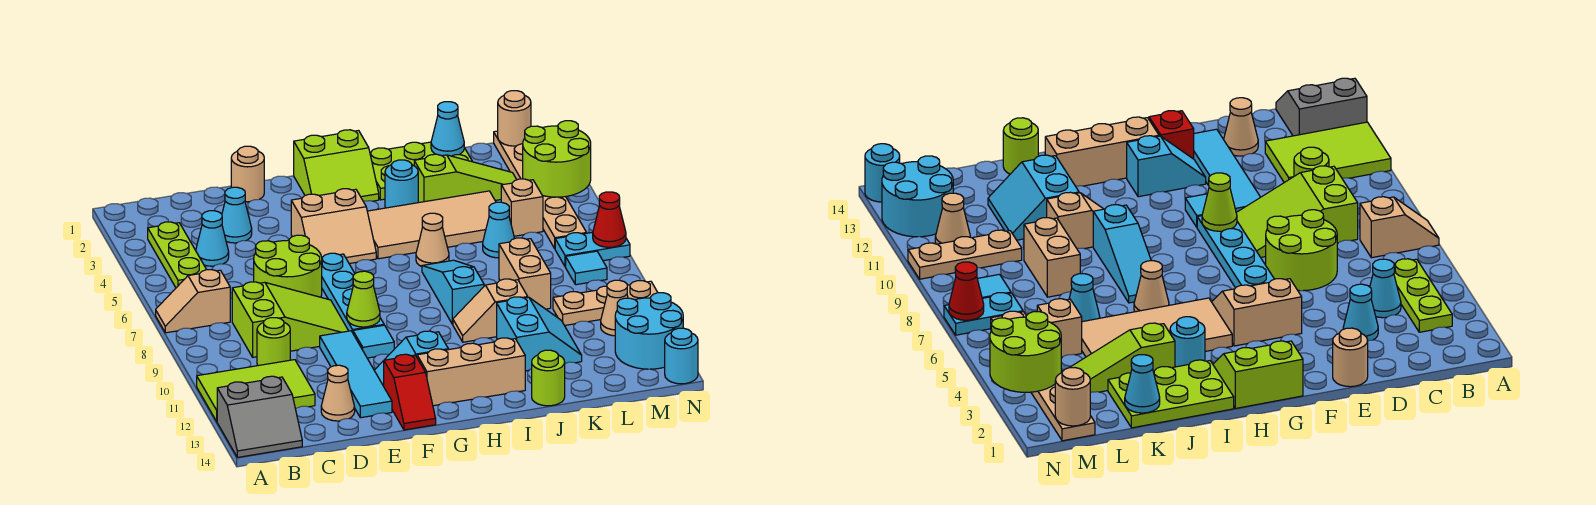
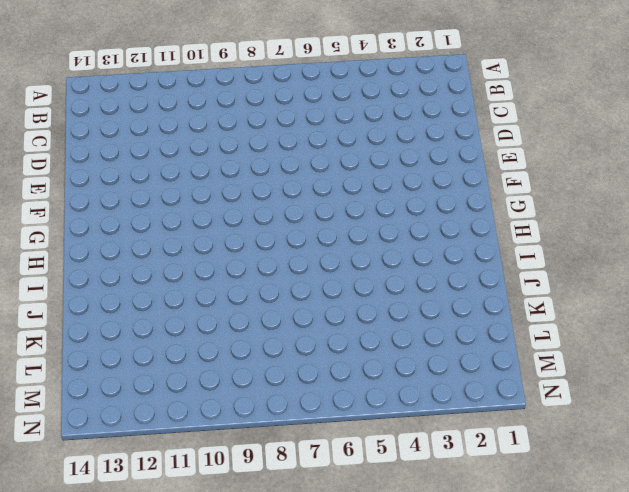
none -> tan slope A7:B7 level 1 top B
none -> lime tile A11:C12 level 1
none -> grey slope A13:B14 level 1 top 13
none -> lime plate B3:B5 level 1

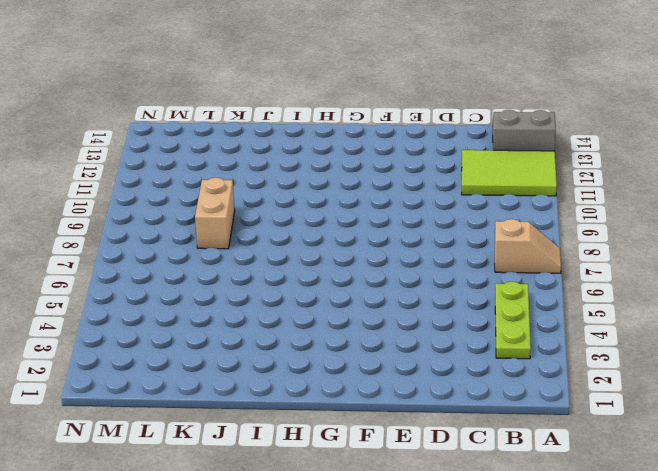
none -> cyan cone C4 level 1
none -> lime slope C8:E9 level 1 top C
none -> lime round brick C10 level 1
none -> cyan cone D3 level 1

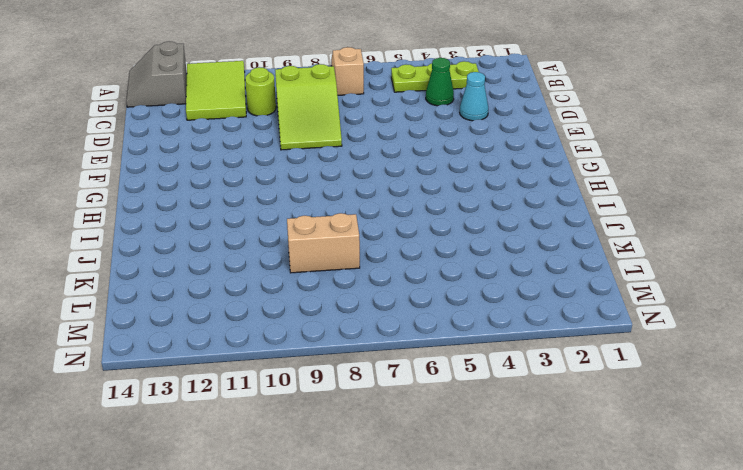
green cone C4 level 1 -> cyan cone C4 level 1
none -> lime round brick D6:E7 level 1
none -> tan cone D13 level 1
none -> tan round brick E1 level 1
none -> cyan tile E10:E13 level 1

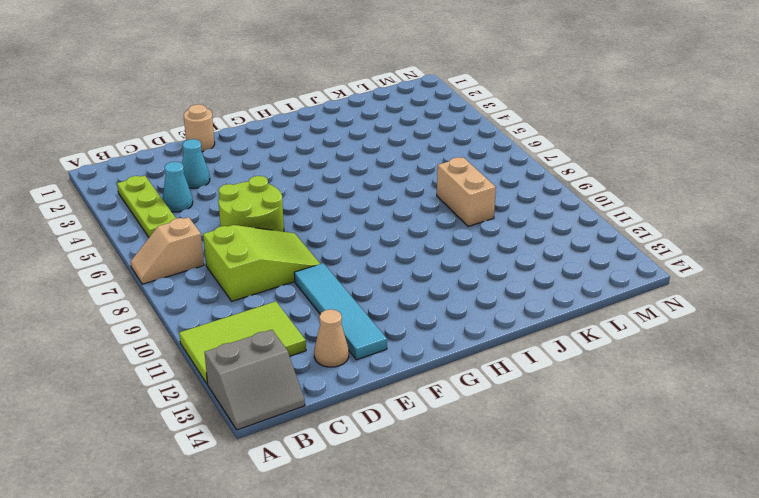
none -> lime round brick C10 level 1
none -> tan slope F4:G5 level 1 top 4
none -> cyan plate F6:F9 level 1
none -> cyan tile F10 level 1

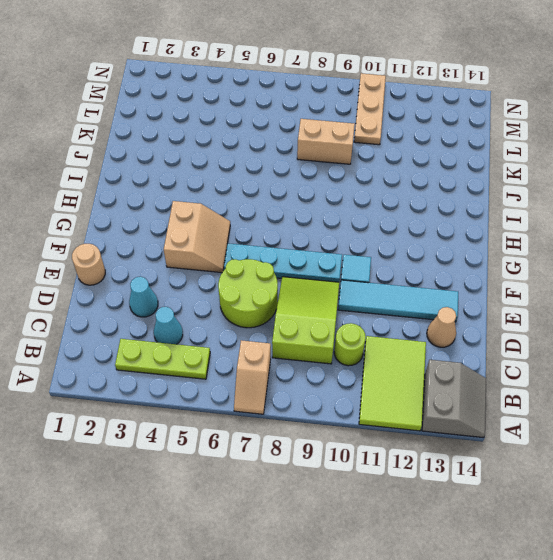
none -> cyan slope F12:G12 level 1 top G
none -> red slope F13:F14 level 1 top 13
none -> lime slope G1:H2 level 1 top 1
none -> tan brick G13:I13 level 1

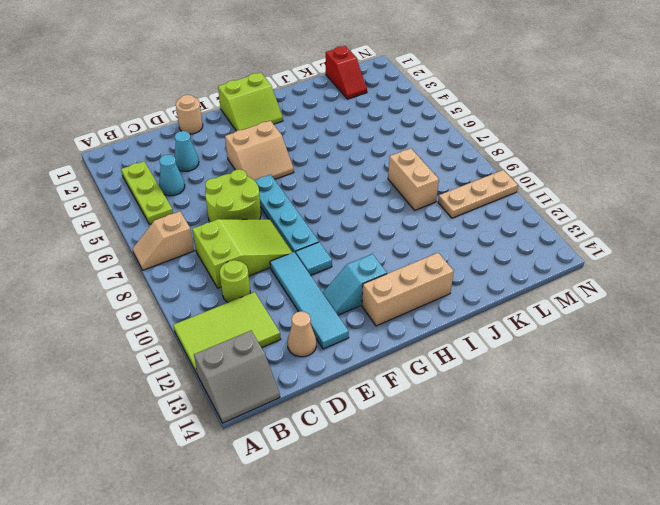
red slope L1:L2 level 1 top 1 -> red slope F13:F14 level 1 top 13
none -> tan tile H4:K5 level 1
none -> lime plate I1:K2 level 1
none -> cyan round brick I3 level 1
none -> tan cone I6 level 1

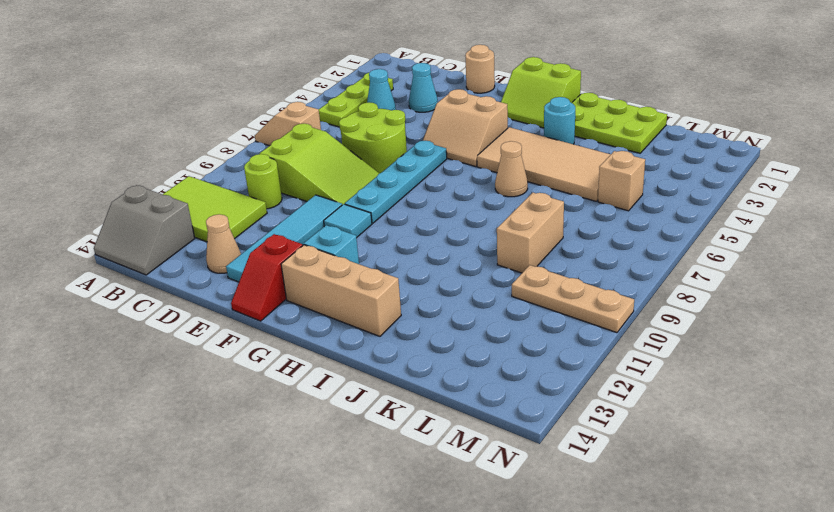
none -> cyan slope I7:I9 level 1 top 9
none -> tan slope I10:J10 level 1 top J
none -> lime slope J3:L3 level 1 top J
none -> cyan slope J11:K12 level 1 top J

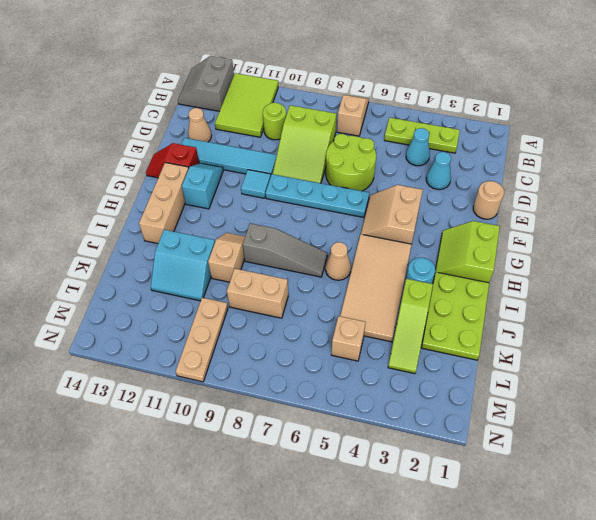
grey slope I7:I9 level 1 top 9 -> cyan slope I7:I9 level 1 top 9
none -> lime round brick J14 level 1
none -> cyan cone K6 level 1
none -> tan plate M1:M6 level 1
none -> cyan plate M7:N7 level 1

